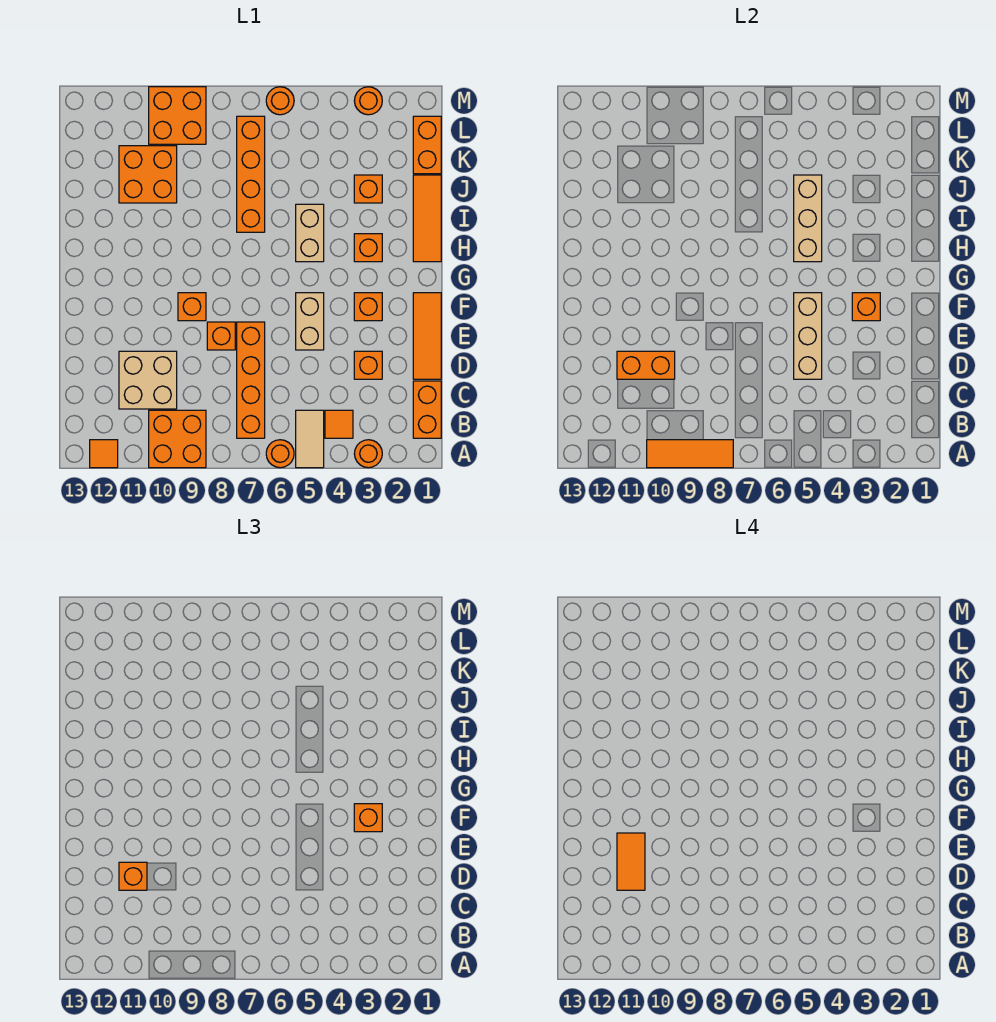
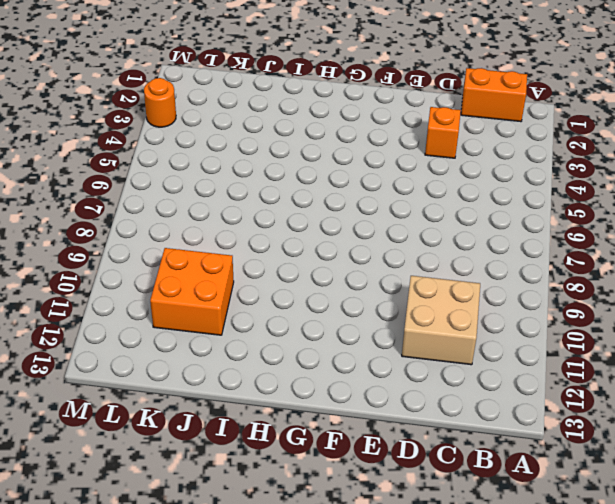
none -> orange round brick A3 level 1
none -> tan tile A5:B5 level 1
none -> orange round brick A6 level 1
none -> orange brick A9:B10 level 1

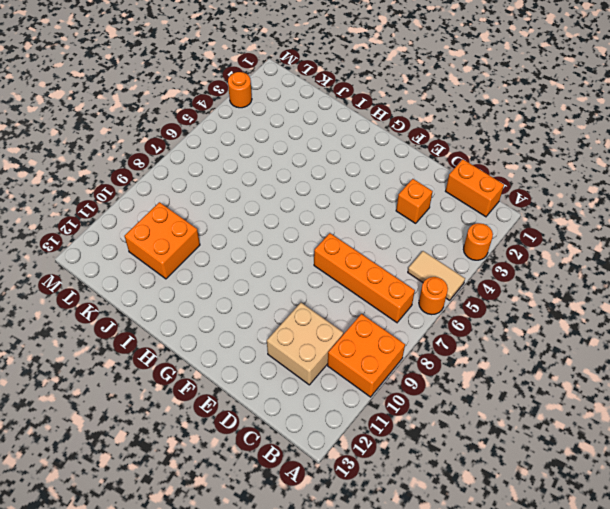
none -> orange tile A12 level 1
none -> orange tile B4 level 1
none -> orange tile D1:F1 level 1
none -> tan brick E5:F5 level 1

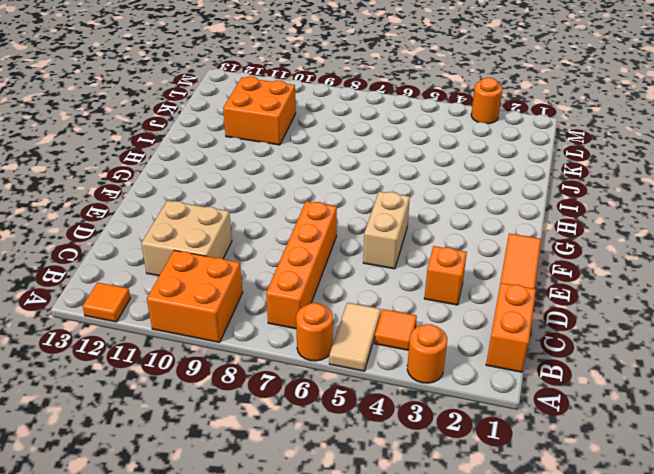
none -> orange brick E8 level 1
none -> orange brick F3 level 1
none -> orange brick F9 level 1
none -> orange tile H1:J1 level 1

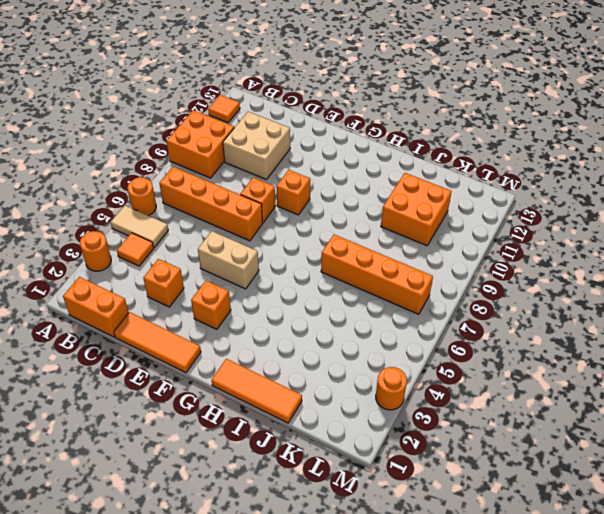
none -> orange brick H3 level 1
none -> tan brick H5:I5 level 1
none -> orange brick J3 level 1
none -> orange brick K1:L1 level 1

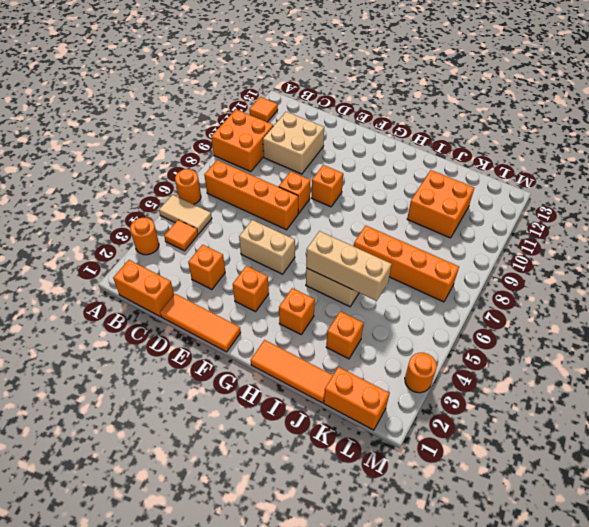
none -> orange brick L9:M10 level 1
none -> orange round brick M6 level 1
none -> orange tile A8:A10 level 2
none -> tan brick D5:F5 level 2

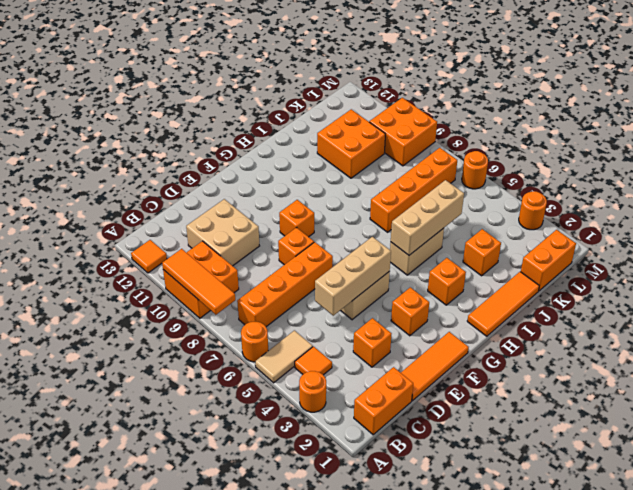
none -> orange brick D10:D11 level 2
none -> orange brick F3 level 2
none -> orange brick D11 level 3
none -> orange brick F3 level 3

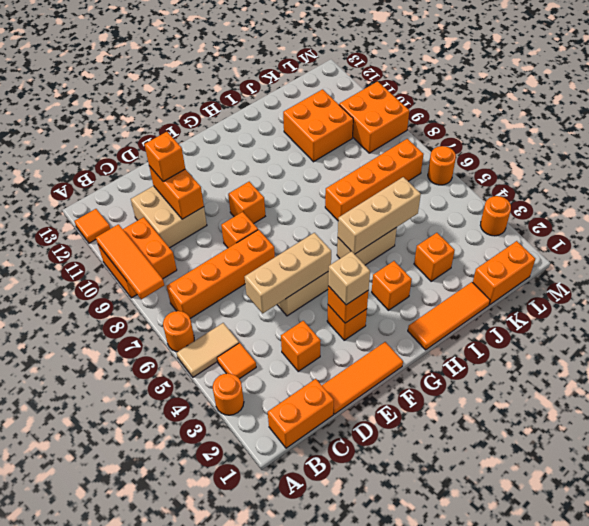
tan brick F3 level 3 -> orange brick F3 level 3
none -> orange tile D11:E11 level 4

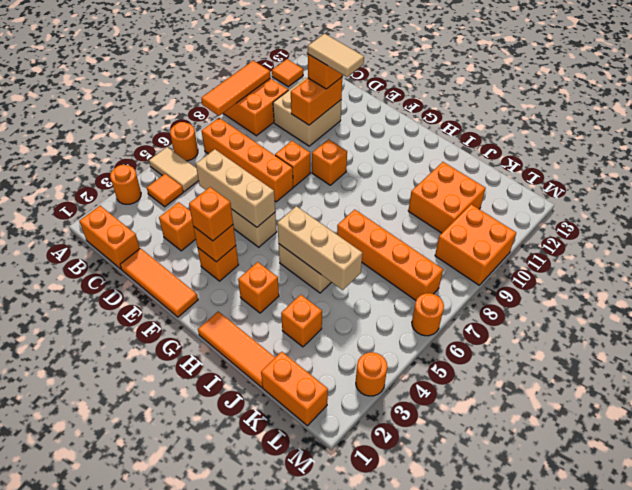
tan tile D11:E11 level 4 -> orange tile D11:E11 level 4

